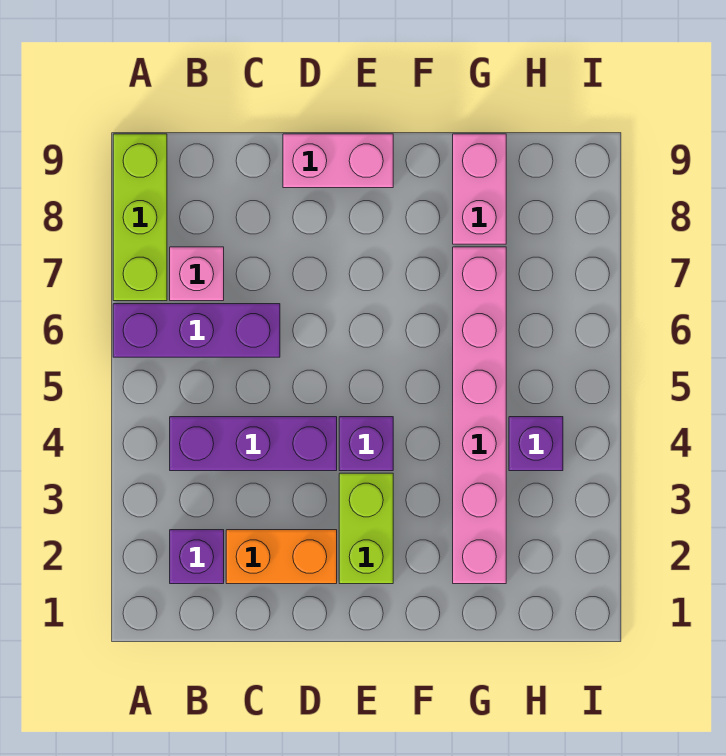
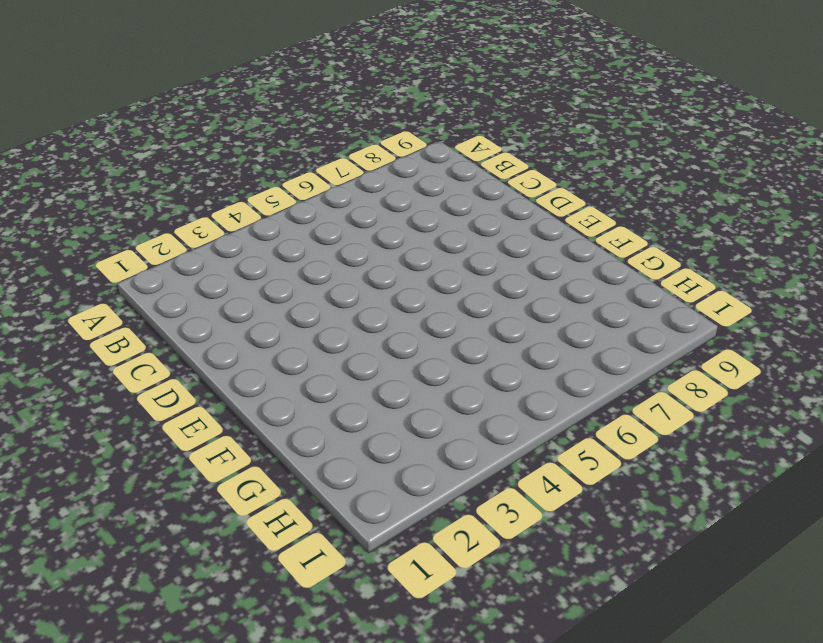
none -> purple brick A6:C6 level 1
none -> lime brick A7:A9 level 1
none -> purple brick B2 level 1

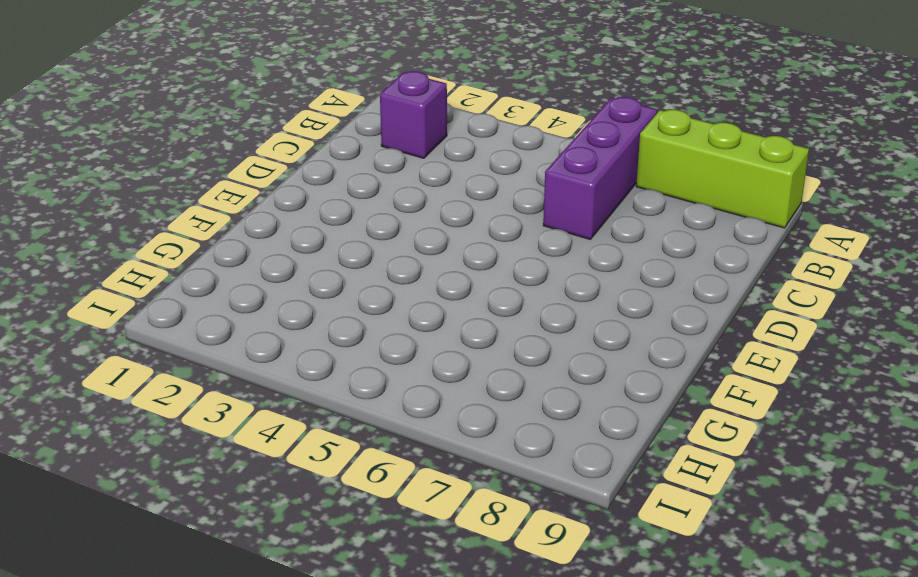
none -> purple brick B4:D4 level 1
none -> pink brick B7 level 1
none -> orange brick C2:D2 level 1

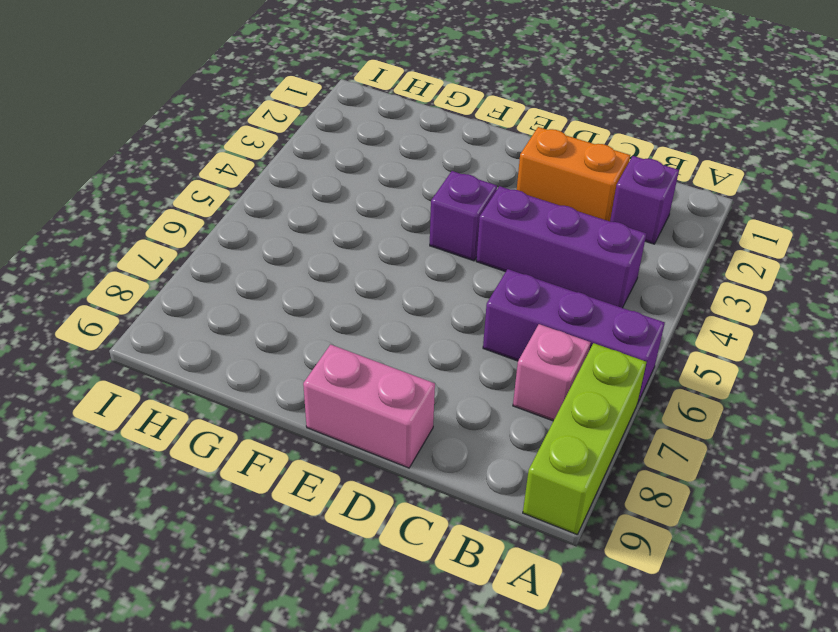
none -> lime brick E2:E3 level 1
none -> pink brick G2:G7 level 1
none -> pink brick G8:G9 level 1

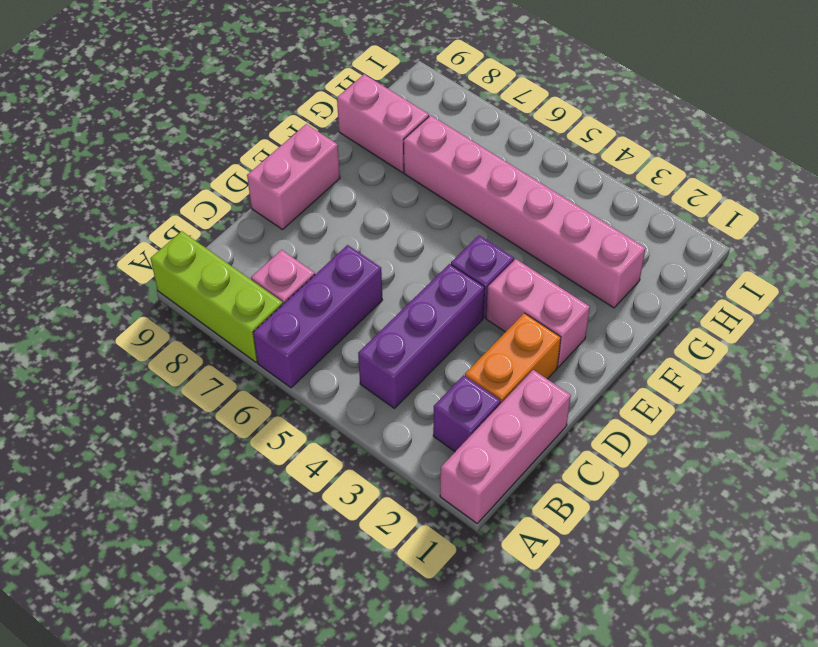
pink brick A1:C1 level 1 -> none
pink brick E2:E3 level 1 -> lime brick E2:E3 level 1
none -> purple brick H4 level 1

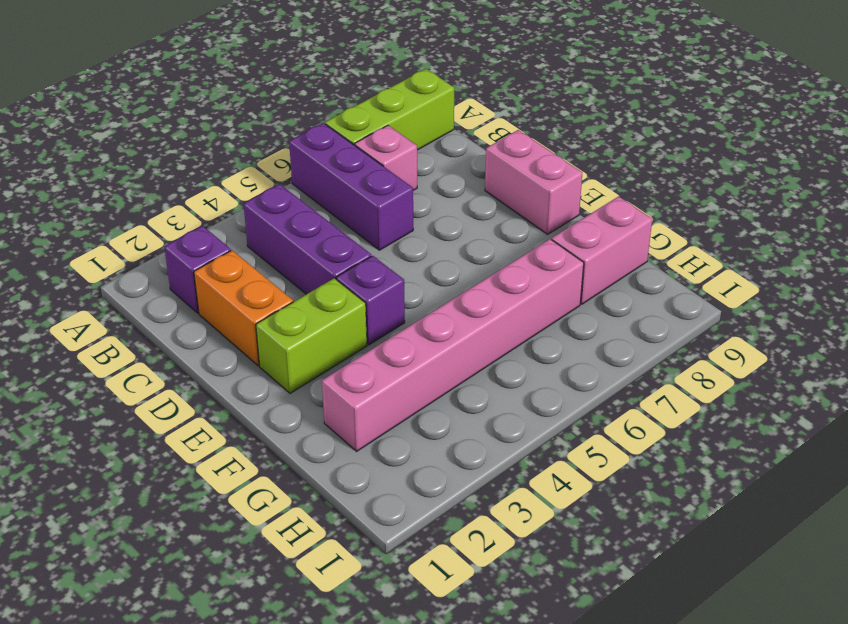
none -> purple brick H4 level 1

